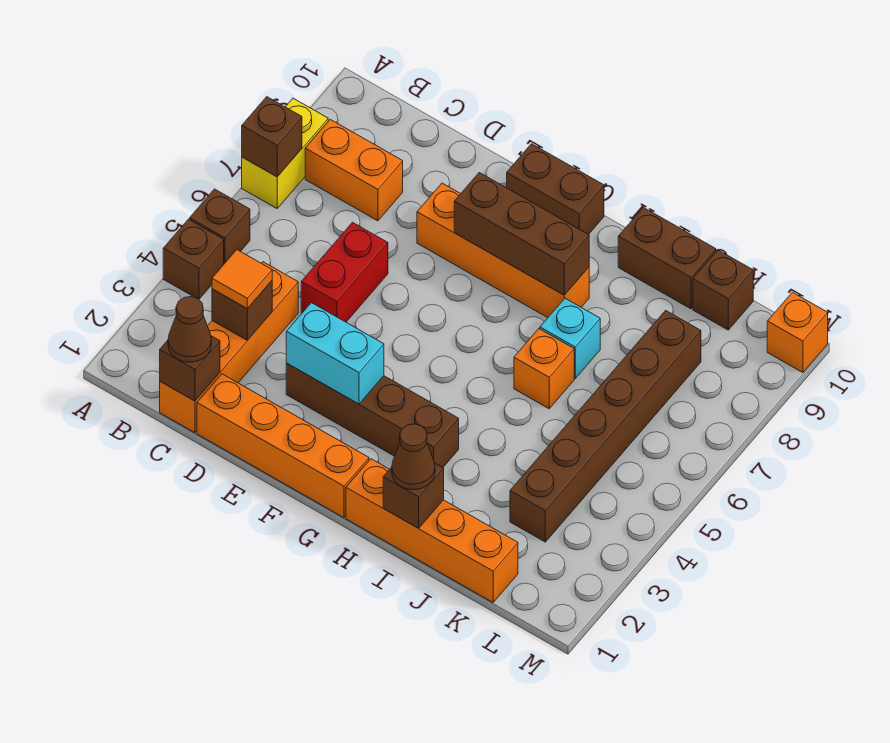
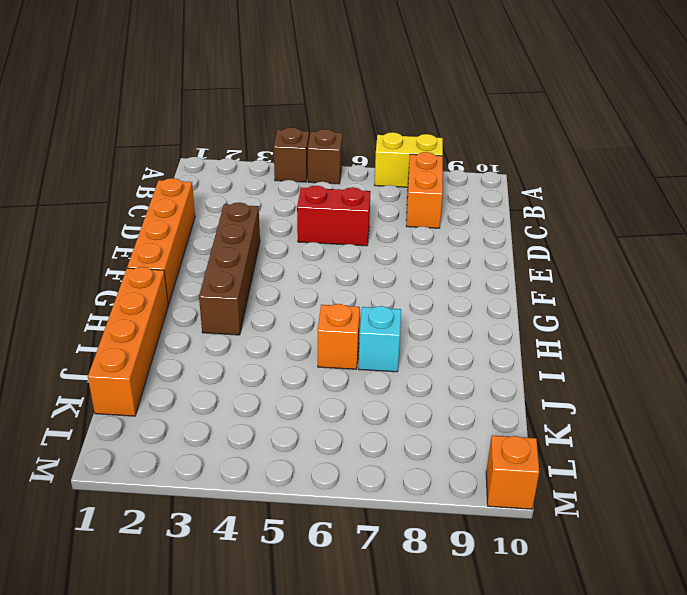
none -> orange brick C1:C4 level 1
none -> orange brick E8:H8 level 1
none -> brown brick F10:G10 level 1

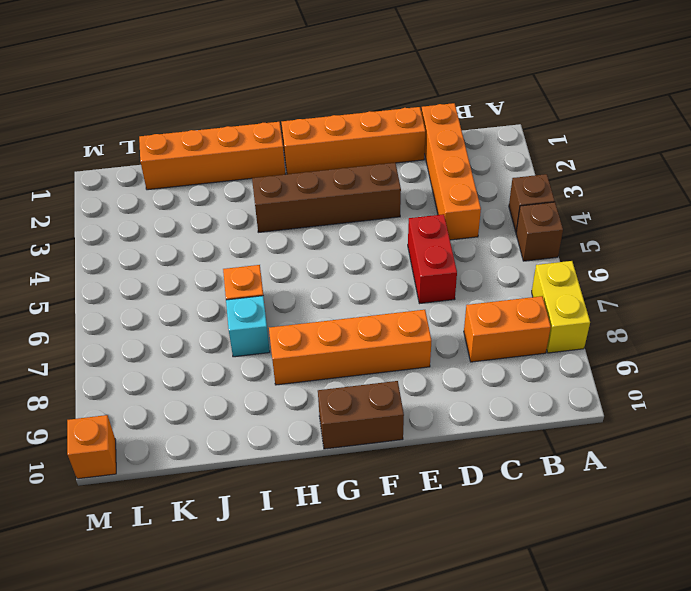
none -> brown brick I10:J10 level 1
none -> brown brick K3:K8 level 1
none -> brown brick K10 level 1

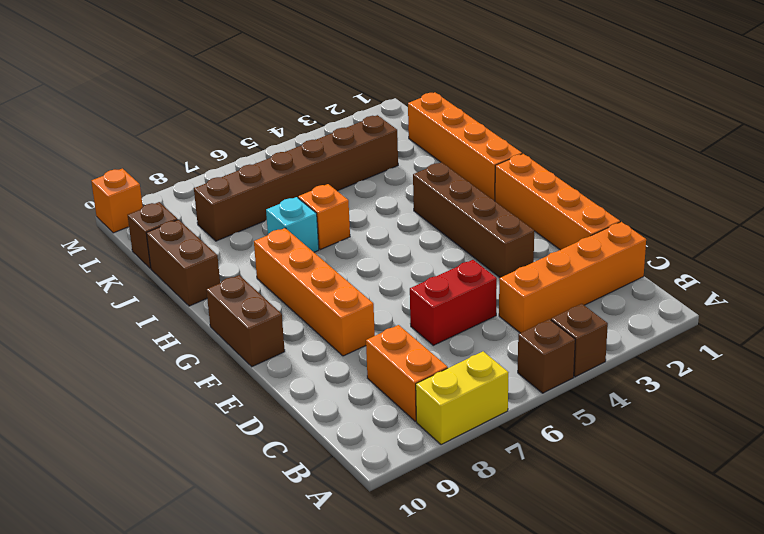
none -> brown brick A7 level 2
none -> brown brick C1 level 2
none -> brown brick C3 level 2

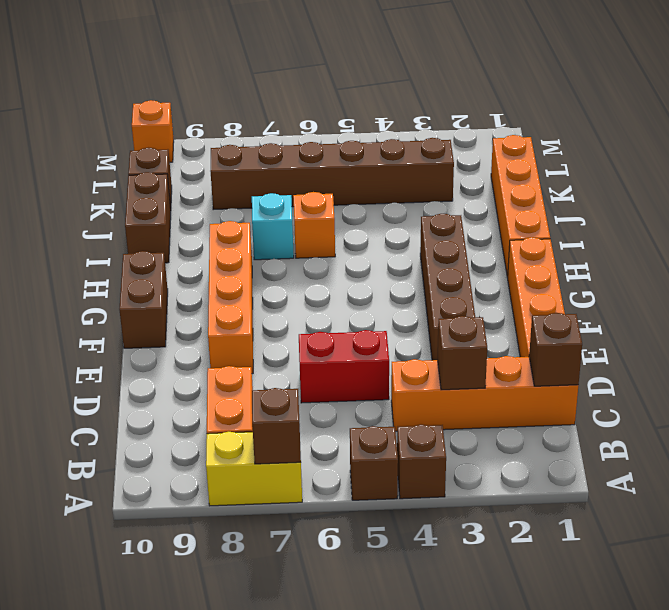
none -> cyan brick E3:F3 level 2
none -> brown brick F8:H8 level 2
none -> brown brick I1 level 2

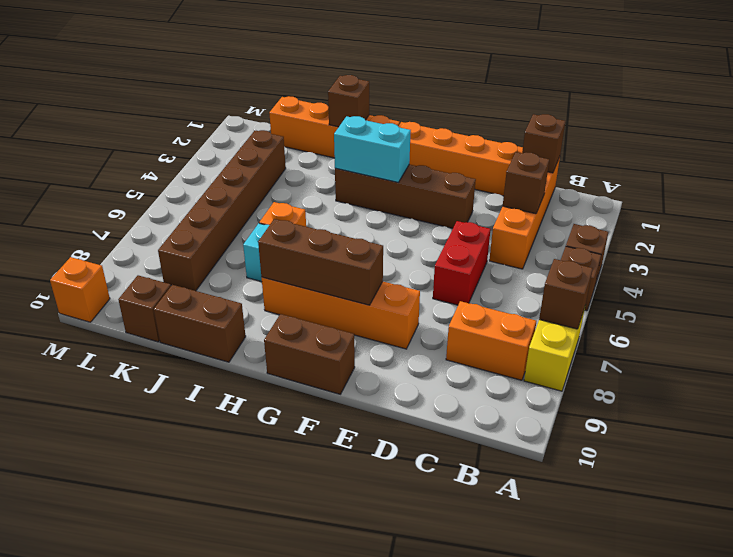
cyan brick G3:H3 level 2 -> cyan brick E3:F3 level 2
none -> brown cone C1 level 3
none -> orange tile C3 level 3
none -> brown cone I1 level 3

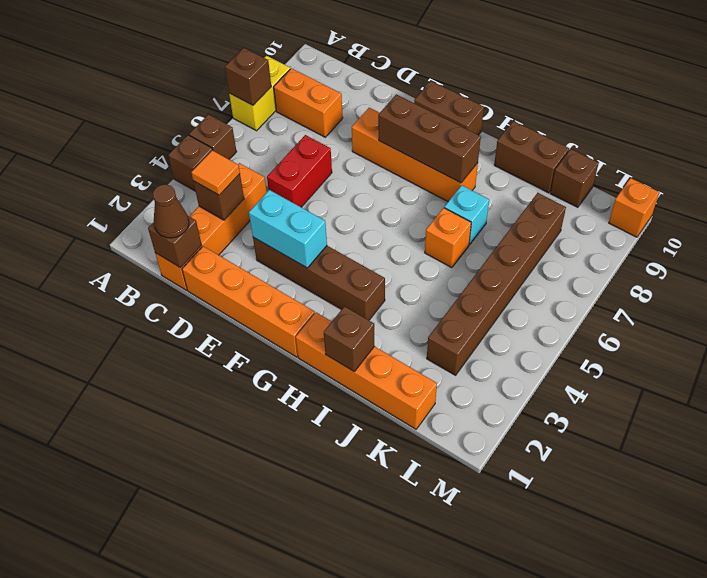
none -> brown cone I1 level 3

